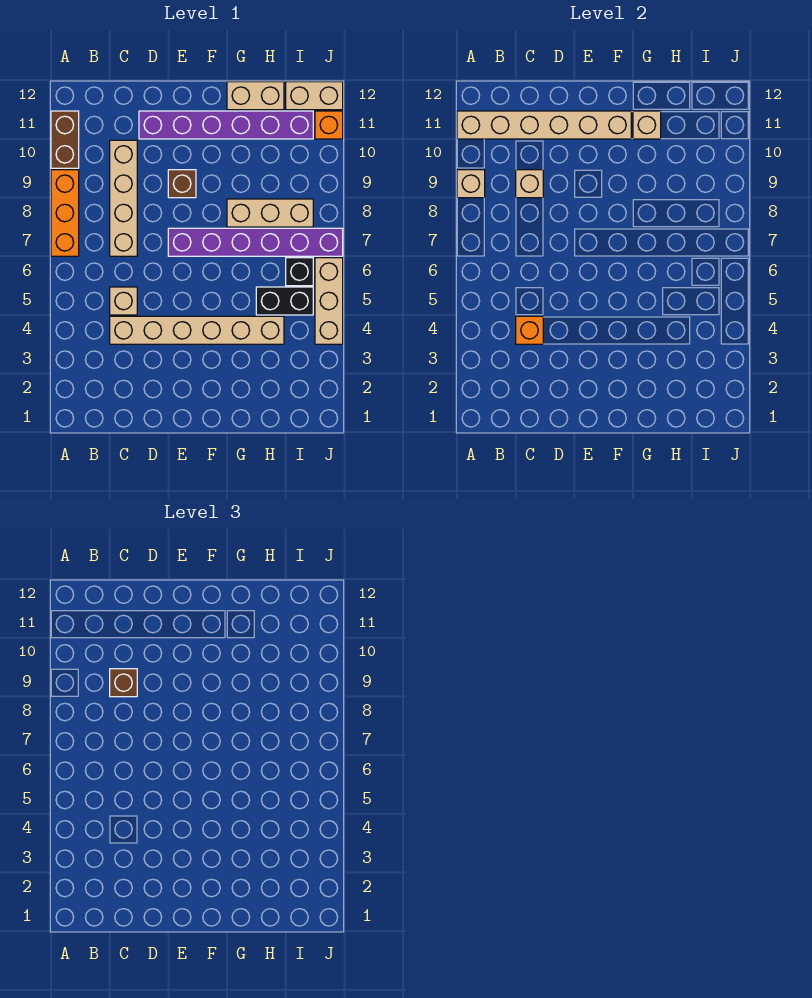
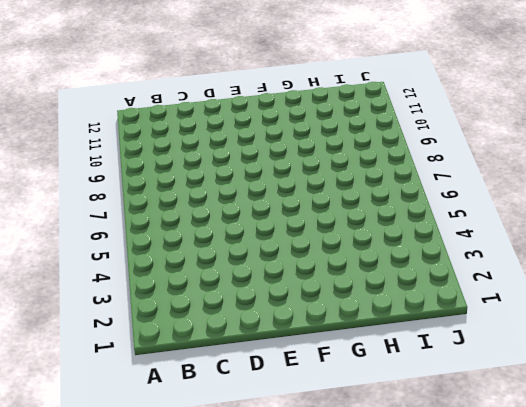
none -> orange brick A7:A9 level 1
none -> brown brick A10:A11 level 1
none -> tan brick C4:H4 level 1

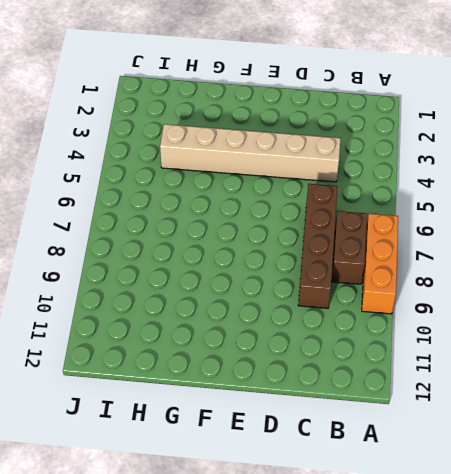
brown brick B7:B8 level 1 -> brown brick A10:A11 level 1
brown brick C6:C9 level 1 -> tan brick C7:C10 level 1
none -> tan brick C5 level 1
none -> purple brick D11:I11 level 1
none -> purple brick E7:J7 level 1

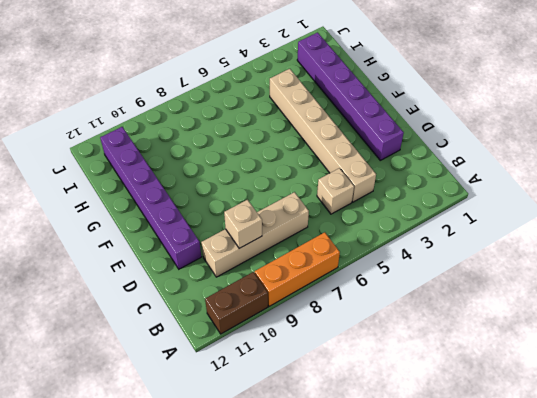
purple brick D2:I2 level 1 -> purple brick E7:J7 level 1
none -> brown brick E9 level 1
none -> tan brick G8:I8 level 1
none -> tan brick G12:H12 level 1

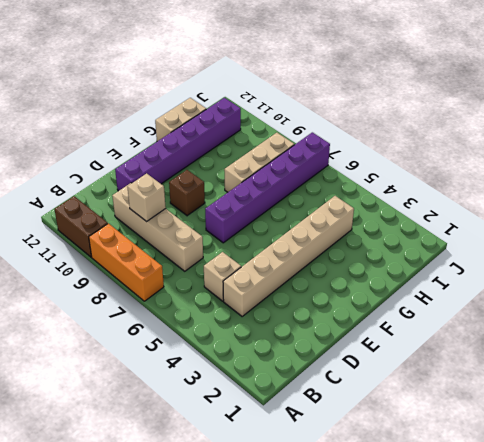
none -> black brick H5:I5 level 1
none -> black brick I6 level 1
none -> tan brick I12:J12 level 1

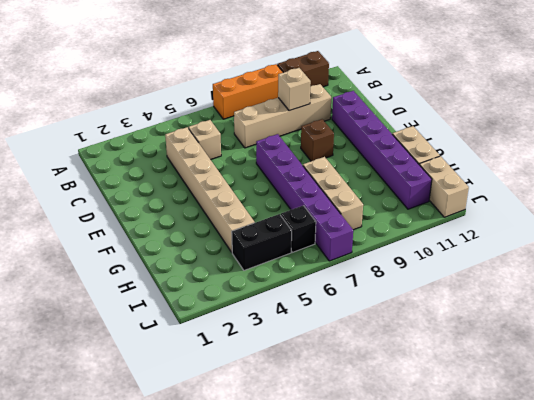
black brick I4:I5 level 1 -> black brick H5:I5 level 1
none -> tan brick J4:J6 level 1
none -> orange brick J11 level 1
none -> tan brick A9 level 2

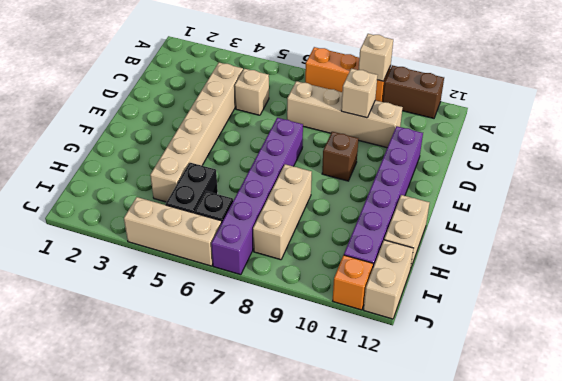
none -> tan brick A11:F11 level 2
none -> orange brick C4 level 2
none -> tan brick G11 level 2

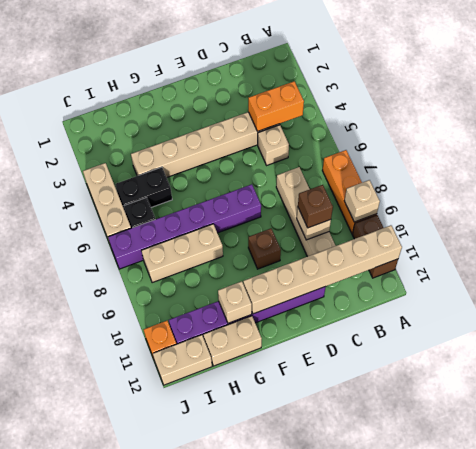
orange brick B4:C4 level 2 -> orange brick C4 level 2

